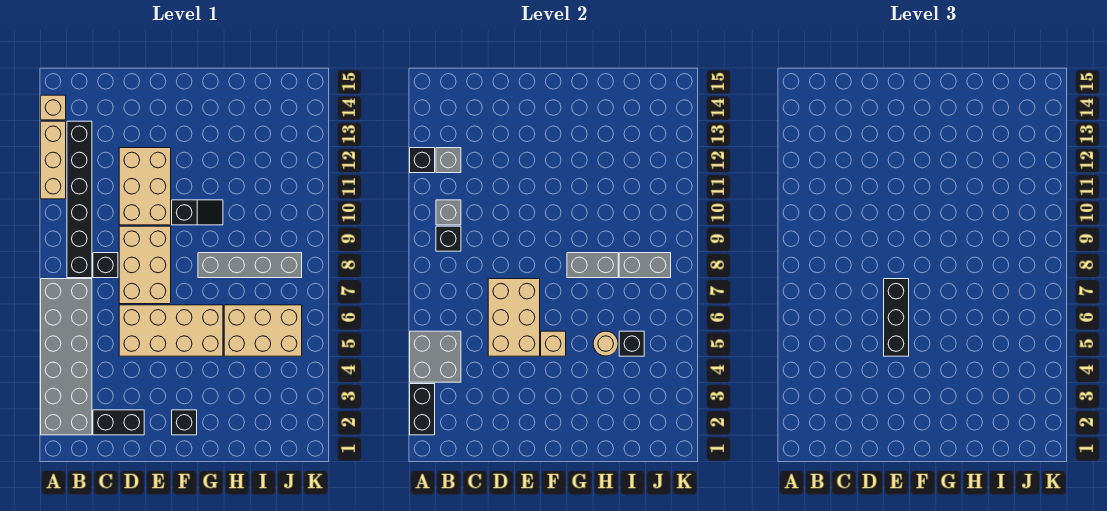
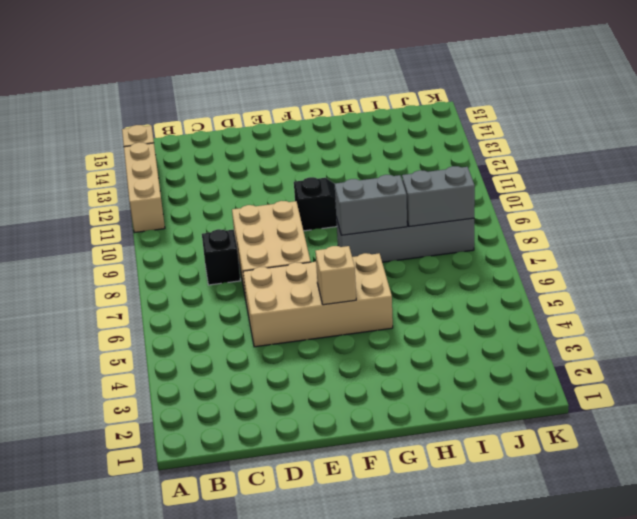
none -> grey brick A2:B7 level 1
none -> black brick B8:B13 level 1
none -> black brick C2:D2 level 1

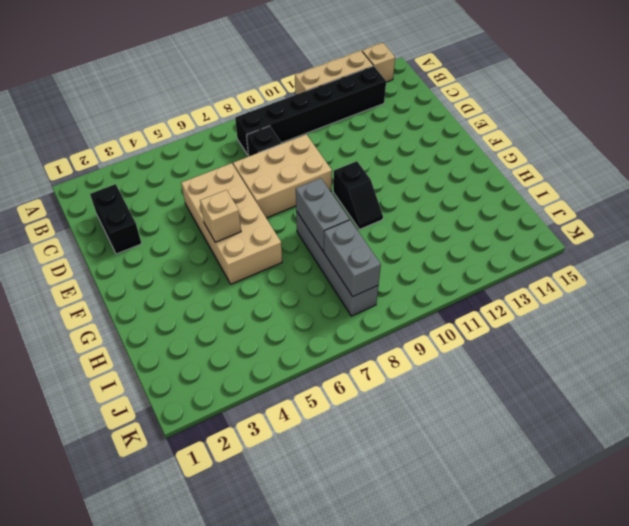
none -> grey brick A2:B7 level 1
none -> tan brick D10:E12 level 1
none -> black brick F2 level 1

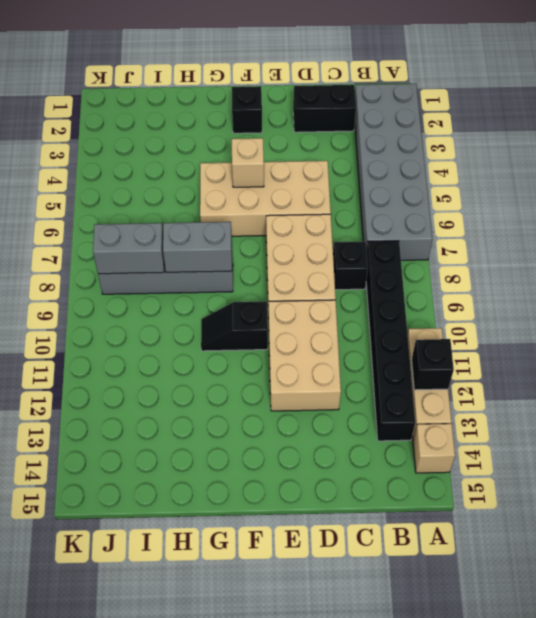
none -> tan brick H5:J6 level 1
none -> black brick A2:A3 level 2
none -> grey brick A4:B5 level 2

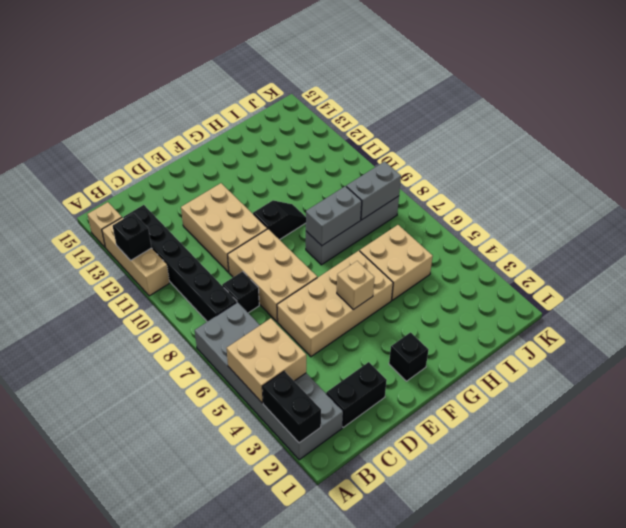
tan brick A4:B5 level 2 -> grey brick A4:B5 level 2
tan brick H5:I6 level 1 -> tan brick H5:J6 level 1
none -> black brick B9 level 2
none -> grey brick B10 level 2
none -> grey brick B12 level 2

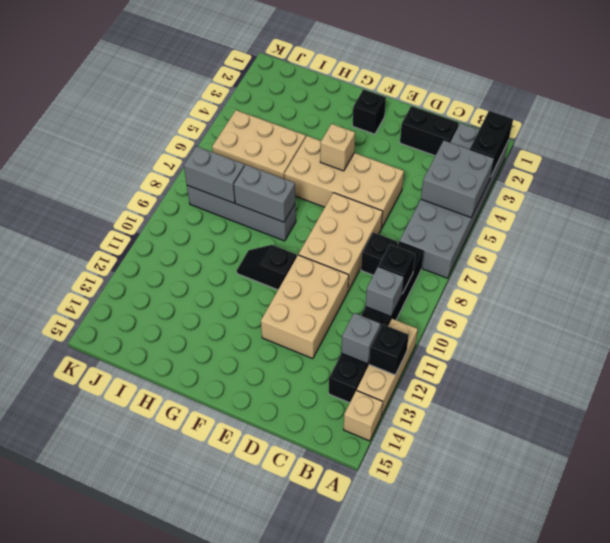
none -> tan brick D5:E7 level 2
none -> tan round brick H5 level 2
none -> black brick I5 level 2

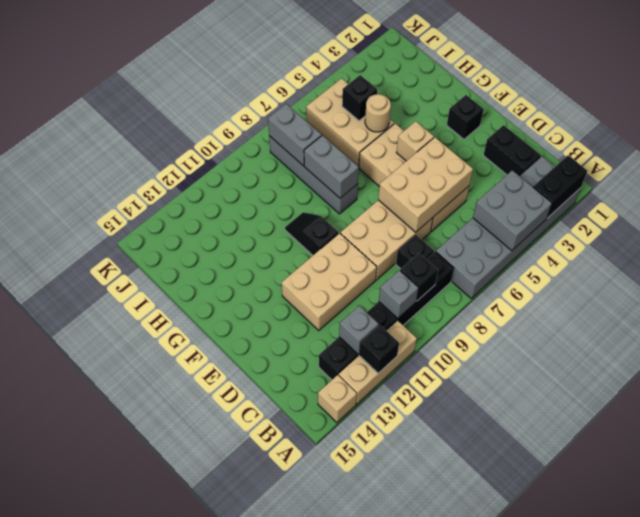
none -> black brick E5:E7 level 3

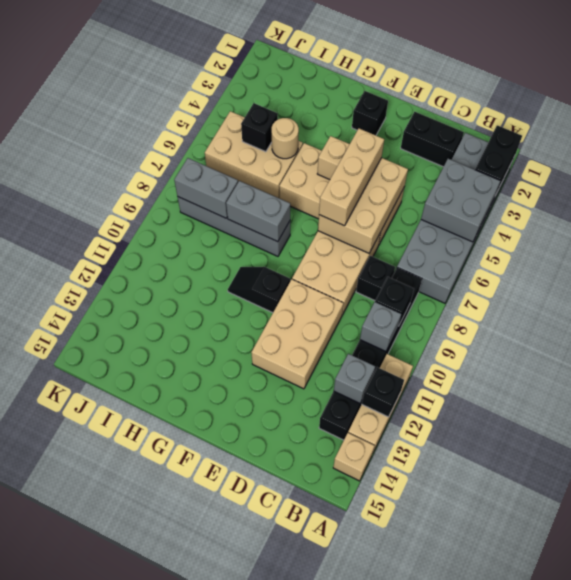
tan brick E5:E7 level 3 -> black brick E5:E7 level 3

